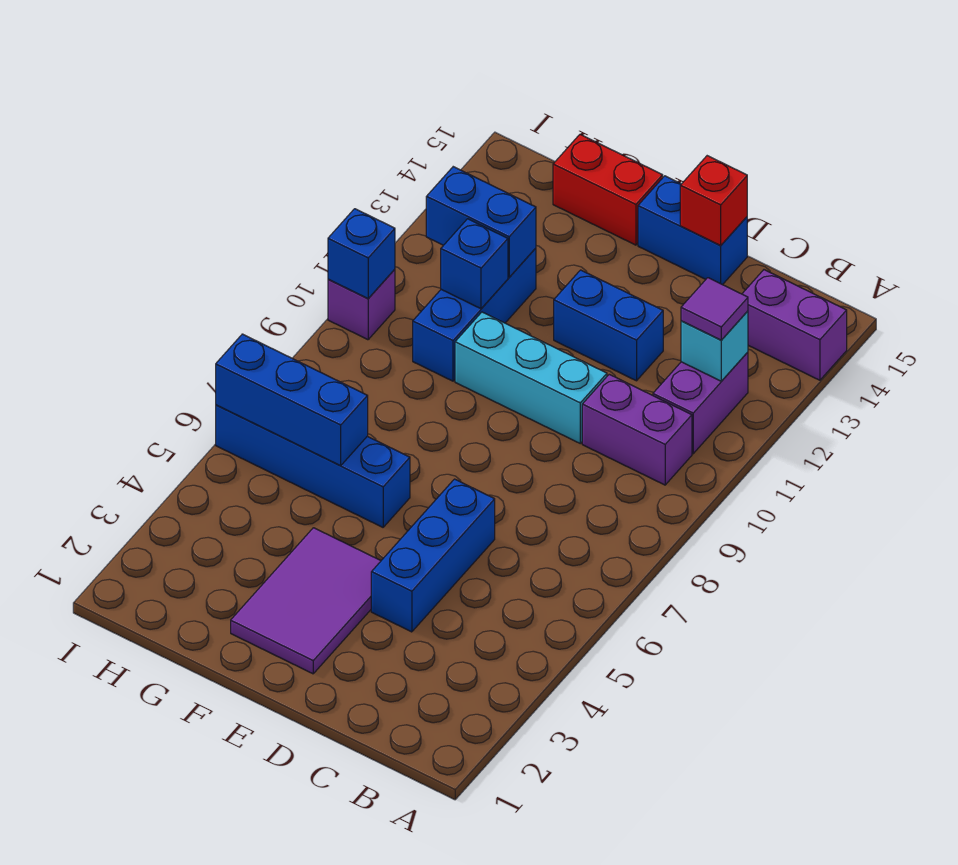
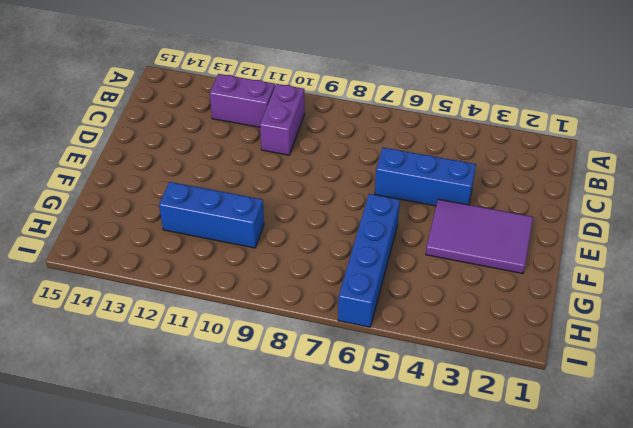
none -> purple brick A14:B14 level 1
none -> cyan brick D10:F10 level 1
none -> blue brick D12:E12 level 1

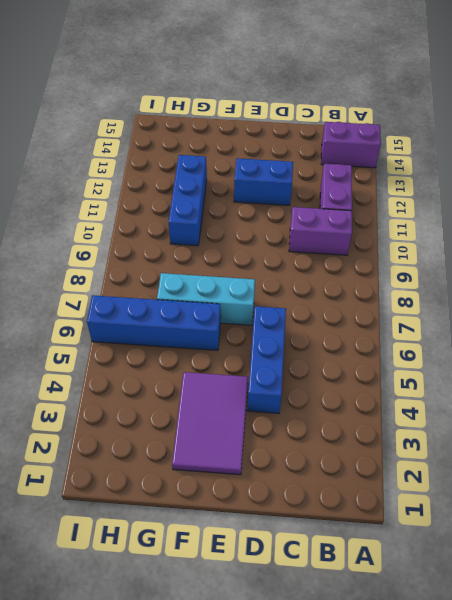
cyan brick E7:G7 level 1 -> cyan brick D10:F10 level 1
none -> blue brick D15:E15 level 1
none -> red brick F15:G15 level 1
none -> purple brick I10 level 1

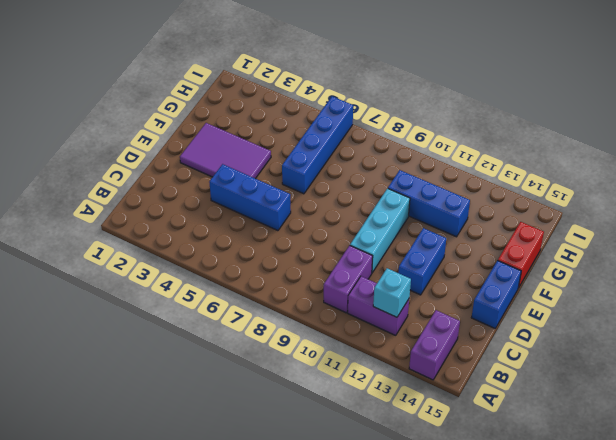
none -> purple brick I10 level 1
none -> red brick D15 level 2
none -> blue brick G6:I6 level 2

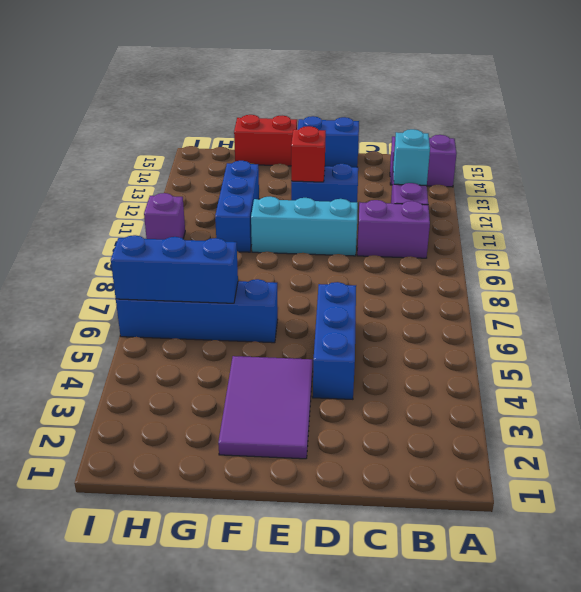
red brick E12 level 2 -> red brick D15 level 2
none -> blue brick G11 level 2
none -> blue brick G12:H12 level 2
none -> blue brick I10 level 2

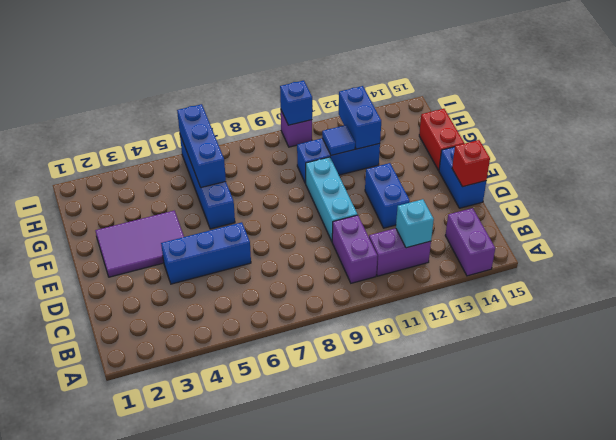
blue tile G11 level 2 -> blue brick G11 level 2
none -> purple tile B12 level 3

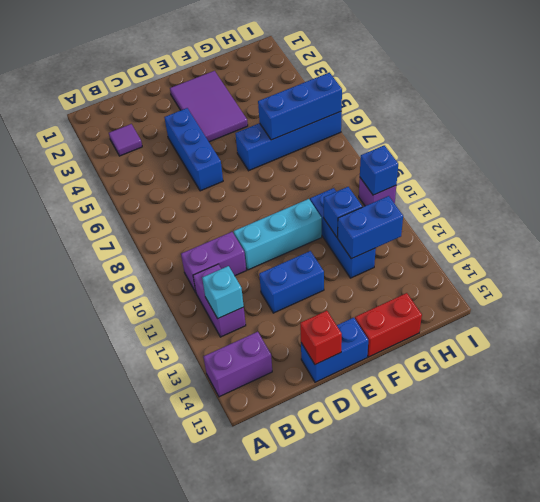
purple tile B3 level 1 -> purple tile B12 level 3

